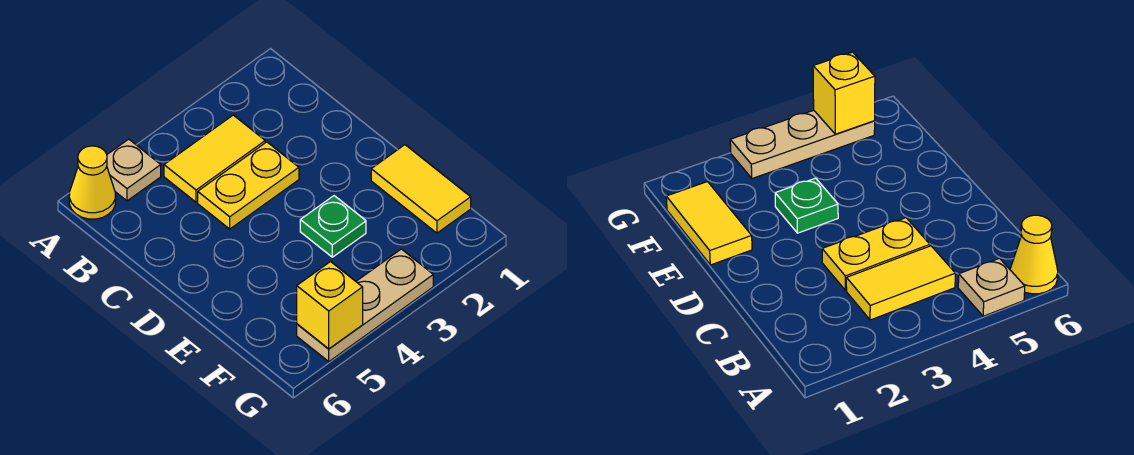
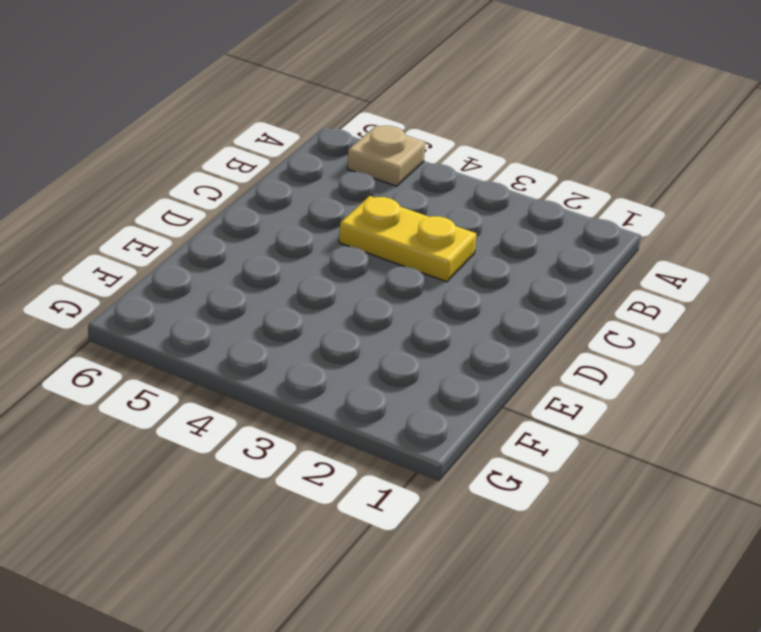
none -> yellow cone A6 level 1
none -> yellow tile B3:B4 level 1

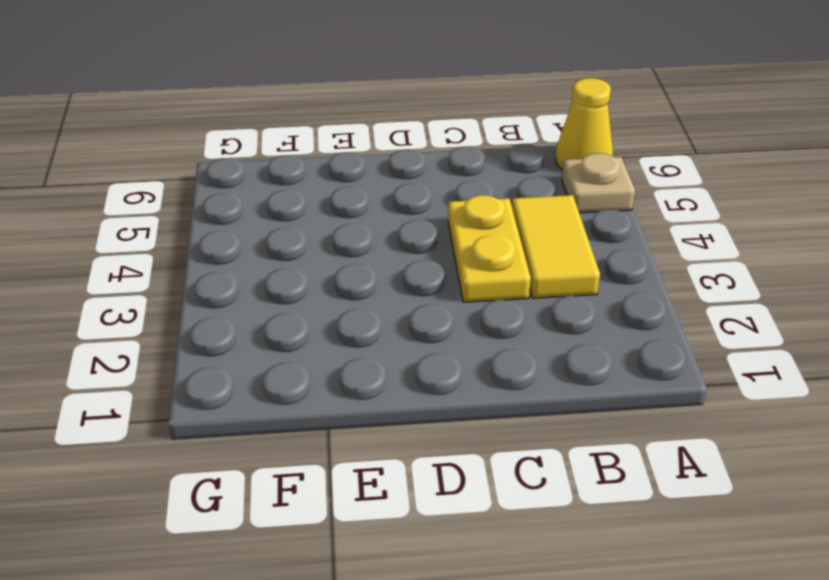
none -> yellow tile E1:F1 level 1
none -> green plate E3 level 1

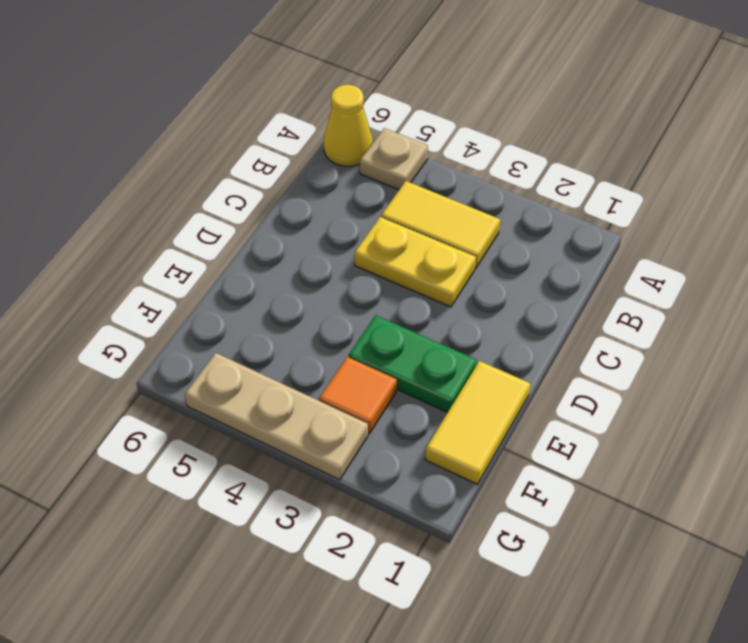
green plate E2:E3 level 1 -> green plate E3 level 1
orange tile F3 level 1 -> none
none -> yellow brick G5 level 2

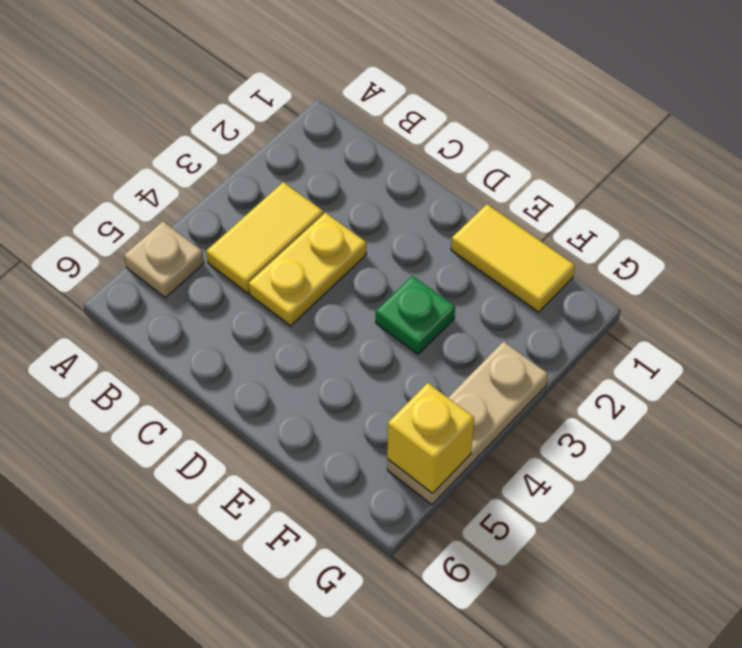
none -> yellow cone A6 level 1

